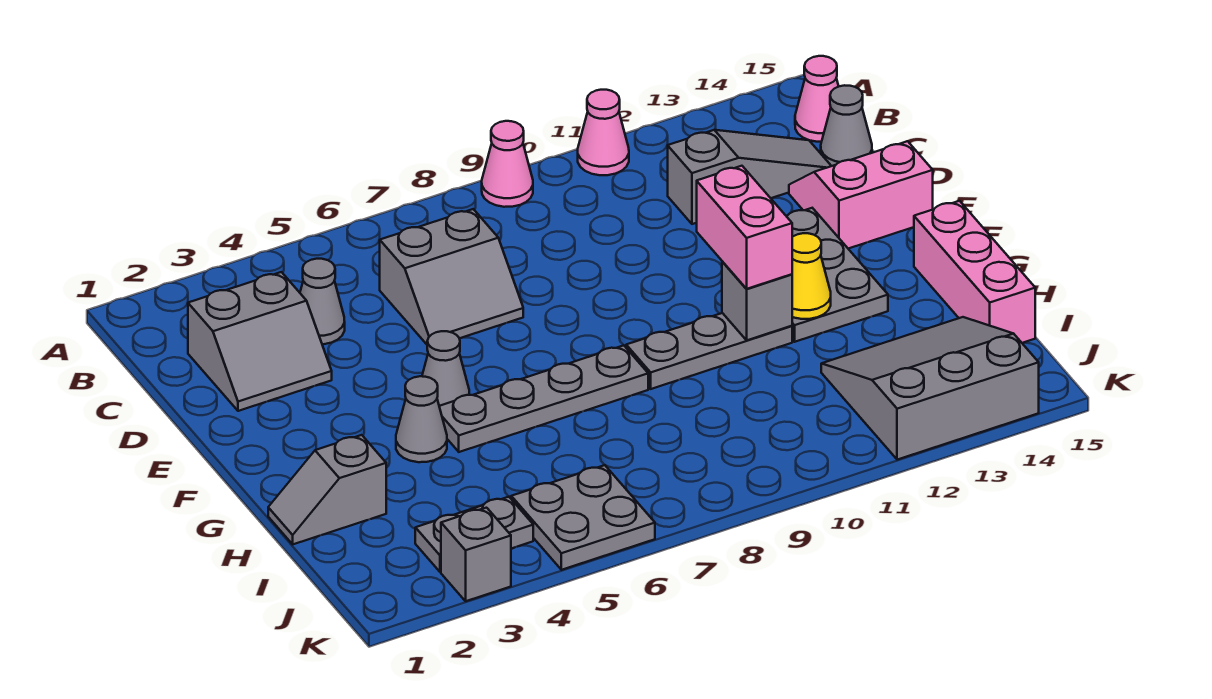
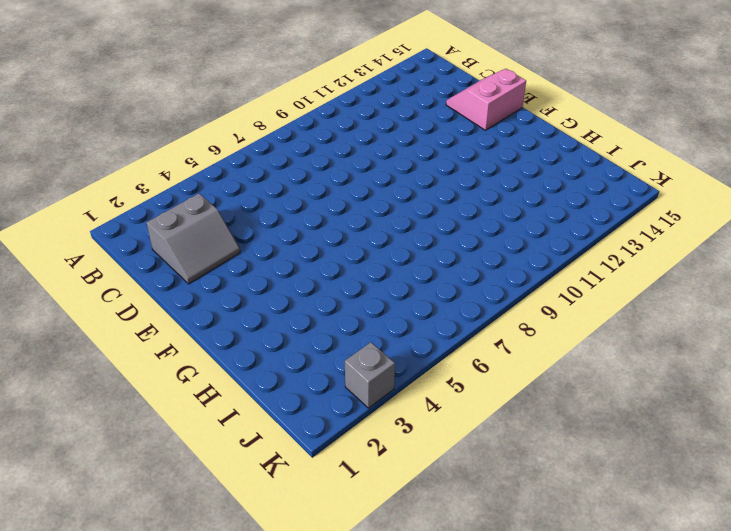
none -> pink cone A9 level 1
none -> pink cone A11 level 1
none -> pink cone B15 level 1

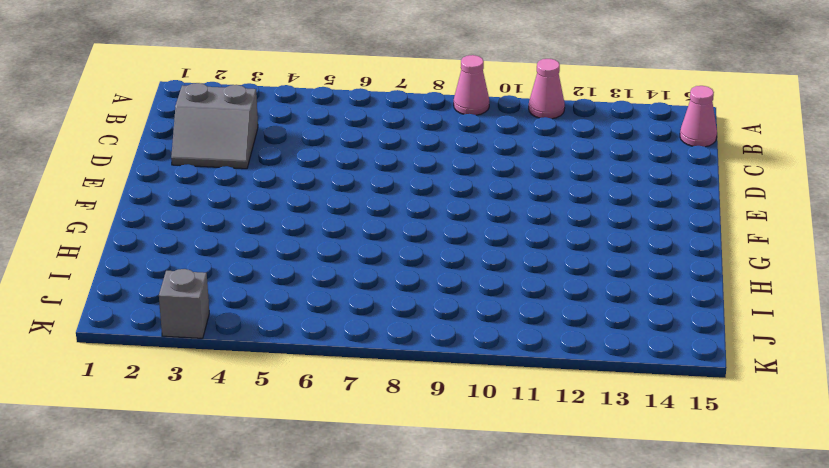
none -> grey cone C4 level 1
none -> grey slope C6:D7 level 1 top C
none -> grey slope C12:C14 level 1 top 12

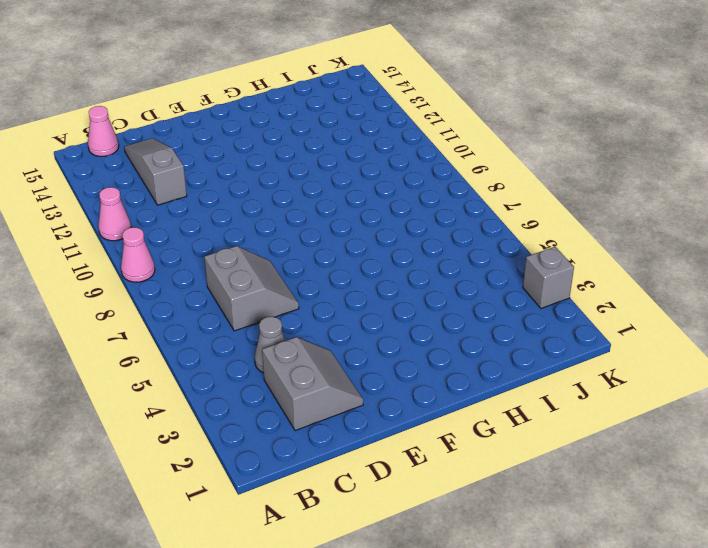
none -> grey cone C15 level 1
none -> pink slope D14:E15 level 1 top E
none -> grey plate E12:G13 level 1

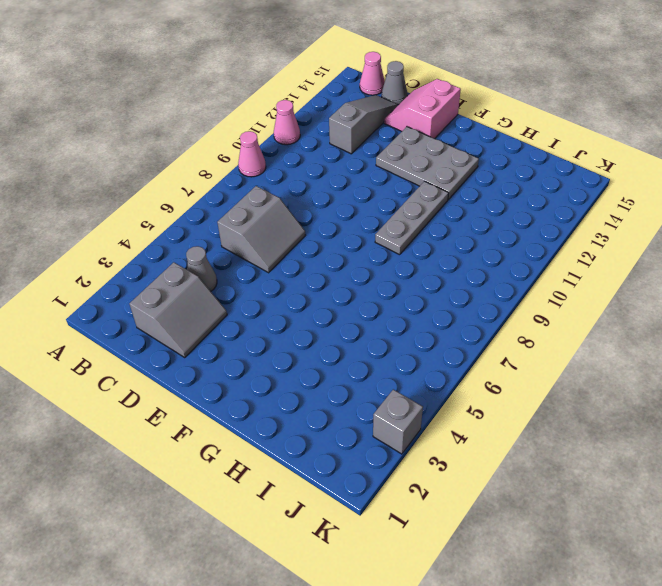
none -> grey cone F5 level 1
none -> grey cone G4 level 1
none -> grey plate G5:G8 level 1

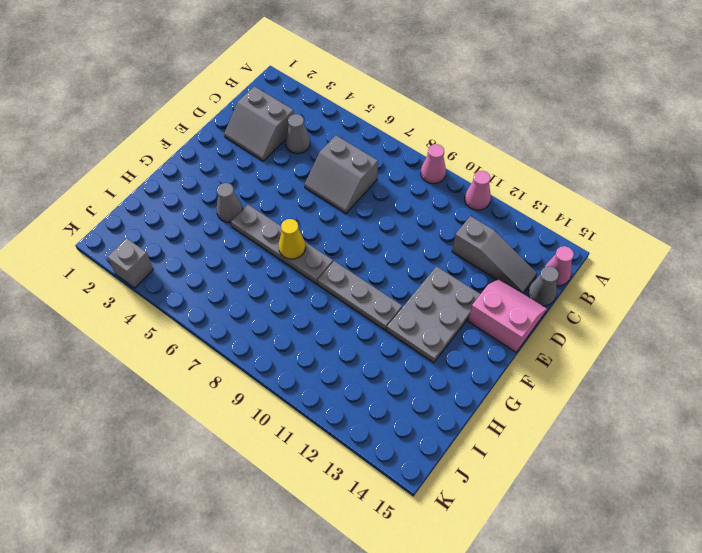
yellow cone G7 level 2 -> yellow cone G12 level 2
none -> grey cone F5 level 1
none -> pink brick G15:I15 level 1
none -> grey slope H1:H2 level 1 top 2

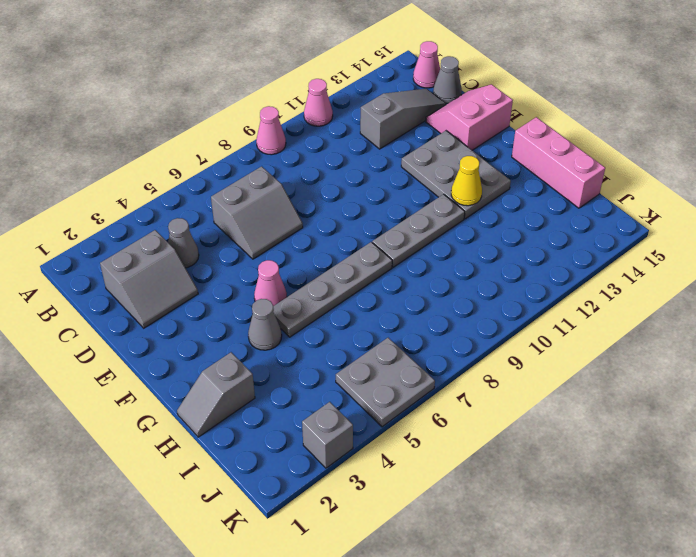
pink cone F5 level 1 -> grey cone F5 level 1
none -> grey slope I12:K14 level 1 top K
none -> grey plate J3:J4 level 1
none -> grey brick G11 level 2

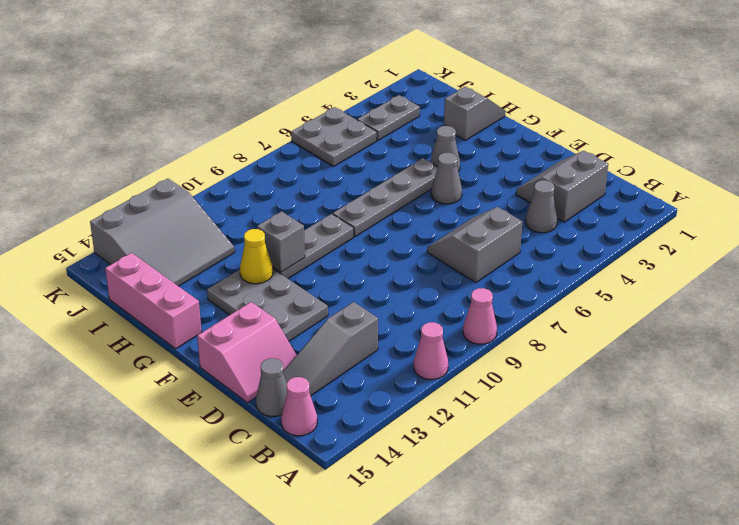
none -> grey brick K3 level 1
none -> pink brick F11:G11 level 3

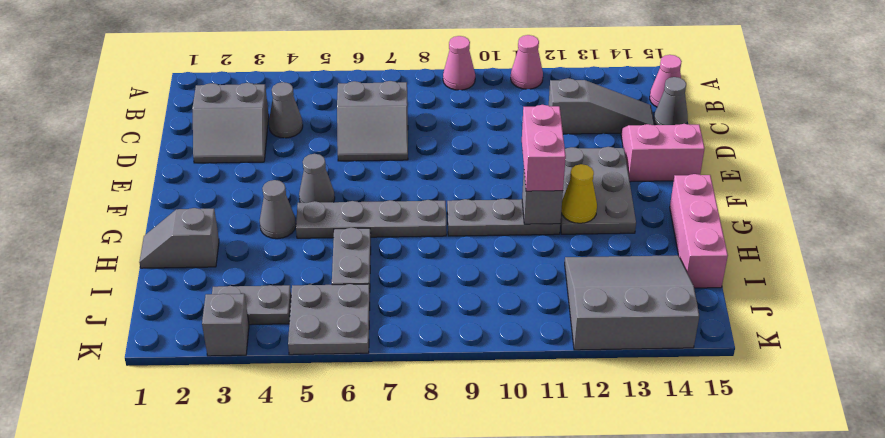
grey plate H6:I6 level 1 -> none

